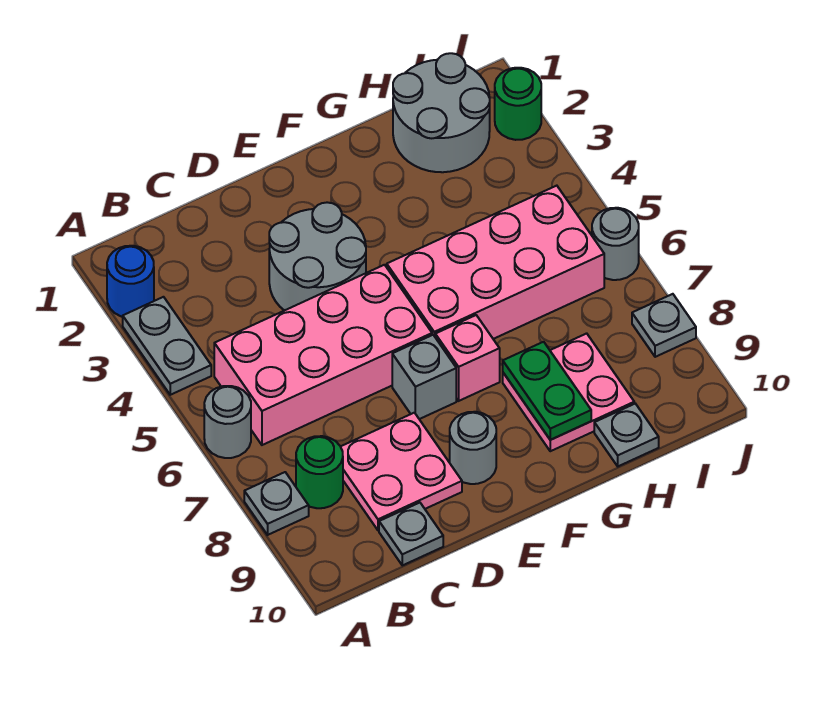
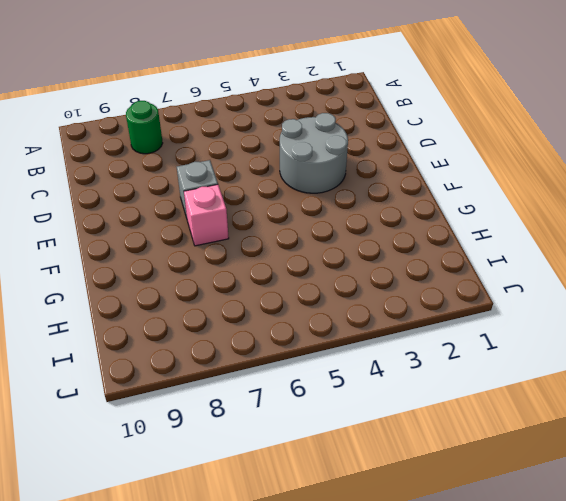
none -> blue round brick A2 level 1
none -> grey plate A3:A4 level 1
none -> grey round brick A6 level 1

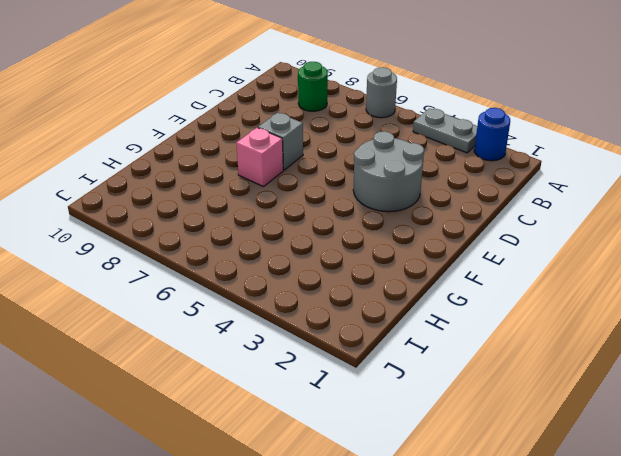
none -> grey plate A8 level 1
none -> pink brick B5:E6 level 1
none -> pink plate C8:D9 level 1

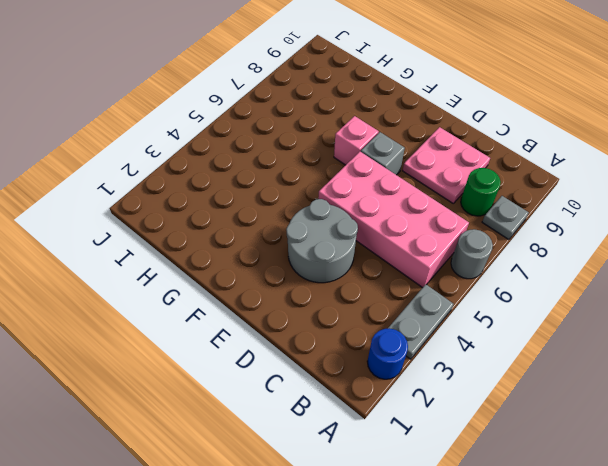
none -> grey plate C10 level 1
none -> grey round brick E9 level 1
none -> pink brick F5:I6 level 1

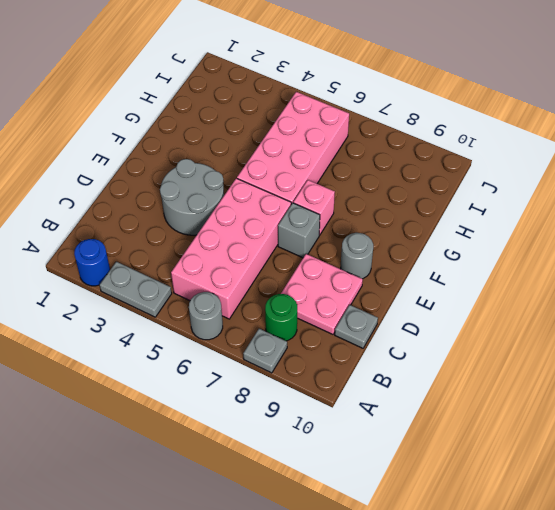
none -> pink plate G8:H9 level 1
none -> grey round brick H1:I2 level 1
none -> grey plate H10 level 1

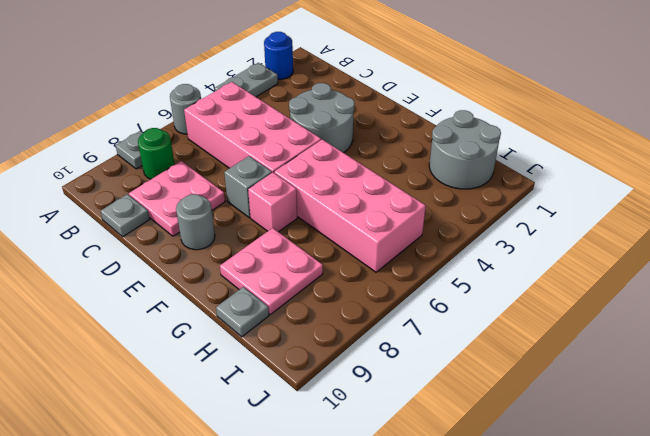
none -> green round brick J2 level 1
none -> grey round brick J6 level 1
none -> grey plate J8 level 1

